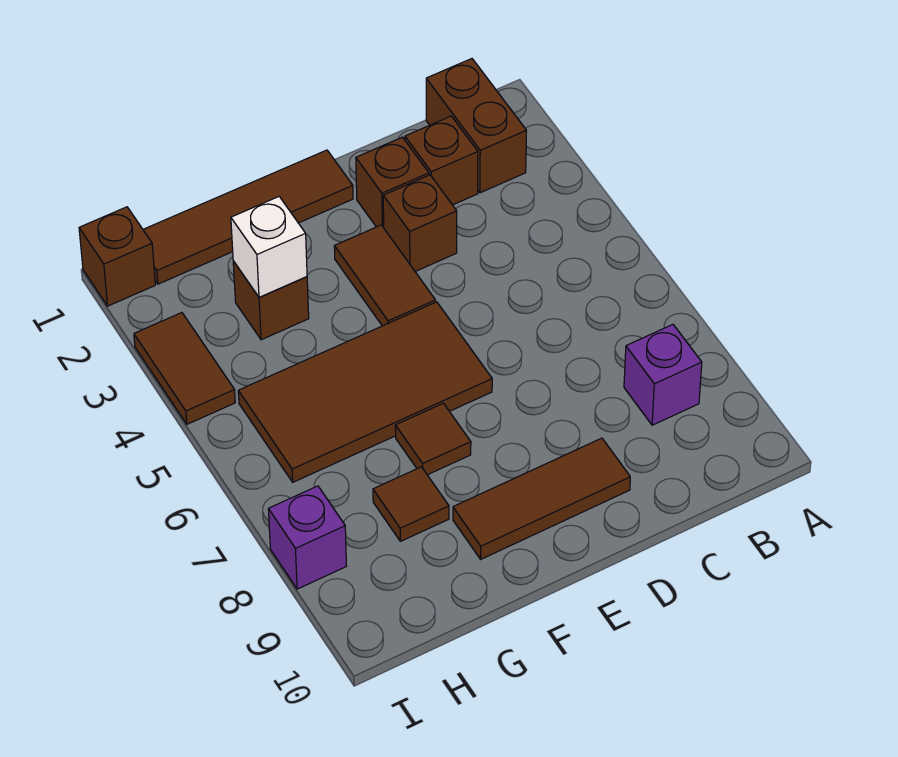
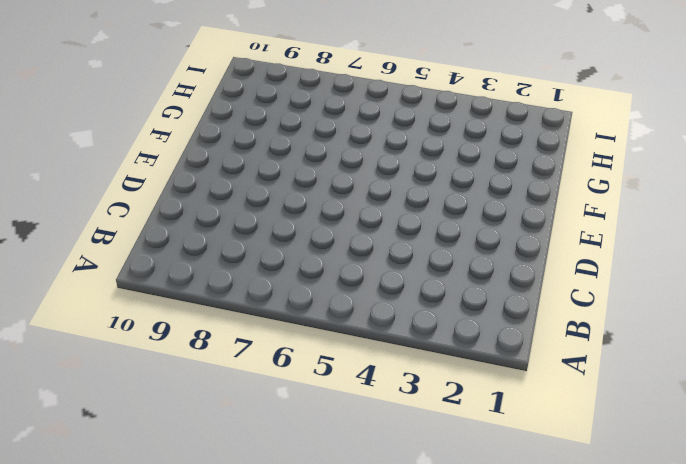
none -> brown brick B1:B2 level 1
none -> purple brick B8 level 1
none -> brown brick C2 level 1

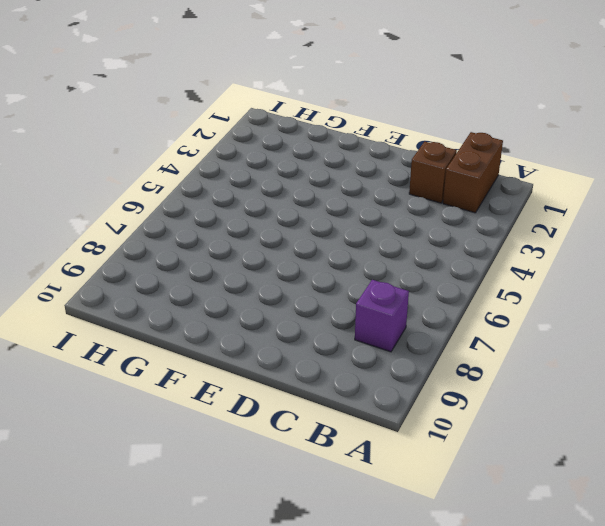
none -> brown brick D2 level 1
none -> brown brick D3 level 1
none -> brown tile D9:F9 level 1

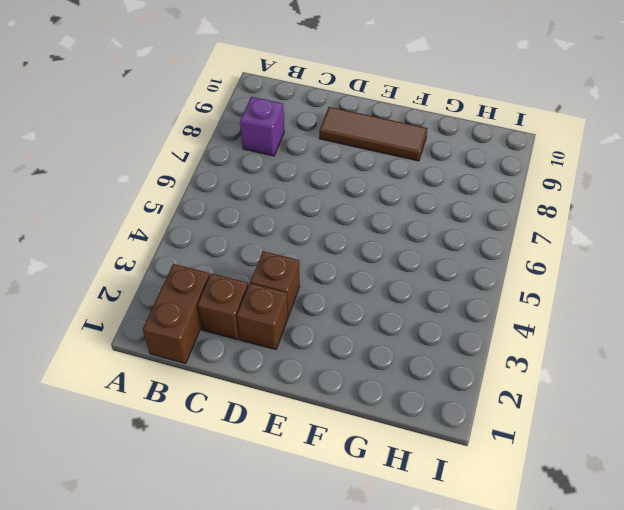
none -> brown tile E1:H1 level 1
none -> brown tile E3:E4 level 1
none -> brown tile E5:H6 level 1

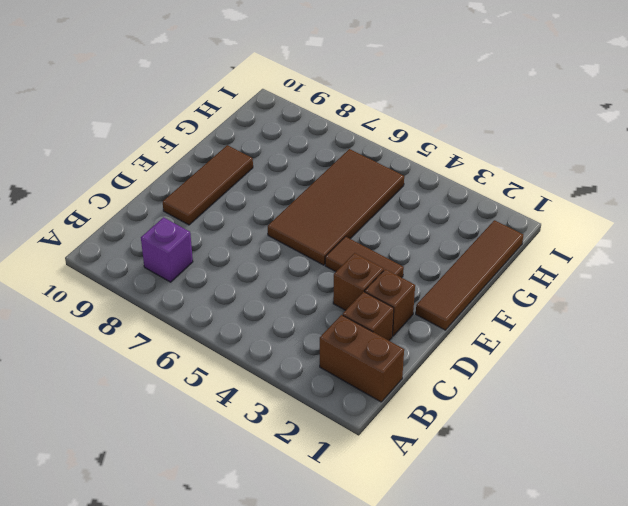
none -> brown tile F7 level 1
none -> brown brick G3 level 1
none -> brown tile G8 level 1

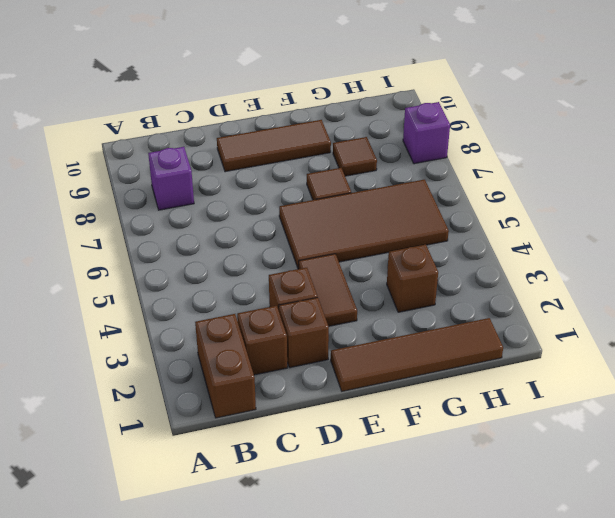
none -> brown brick I1 level 1
none -> brown tile I3:I4 level 1
none -> white brick G3 level 2

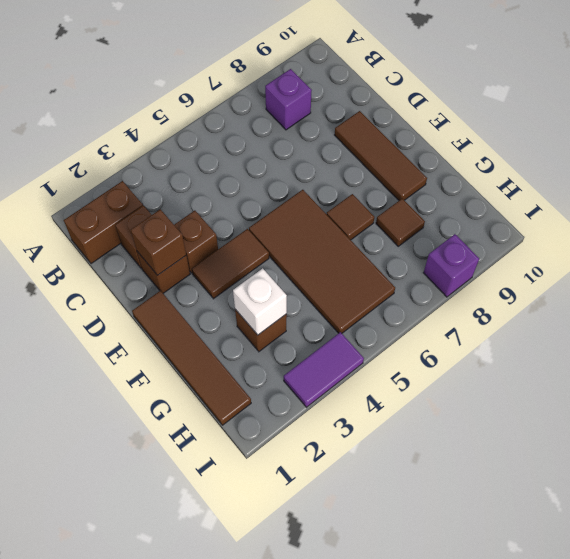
brown brick D2 level 2 -> brown brick I1 level 1
purple tile I3:I4 level 1 -> brown tile I3:I4 level 1

